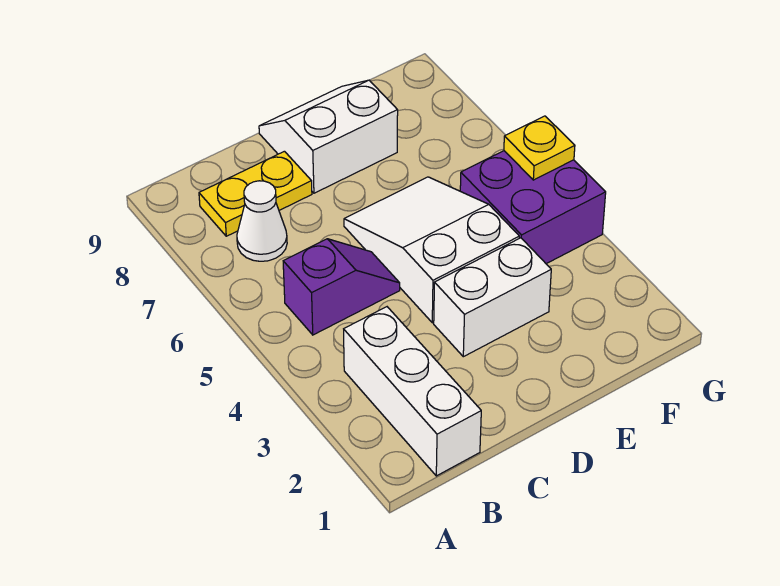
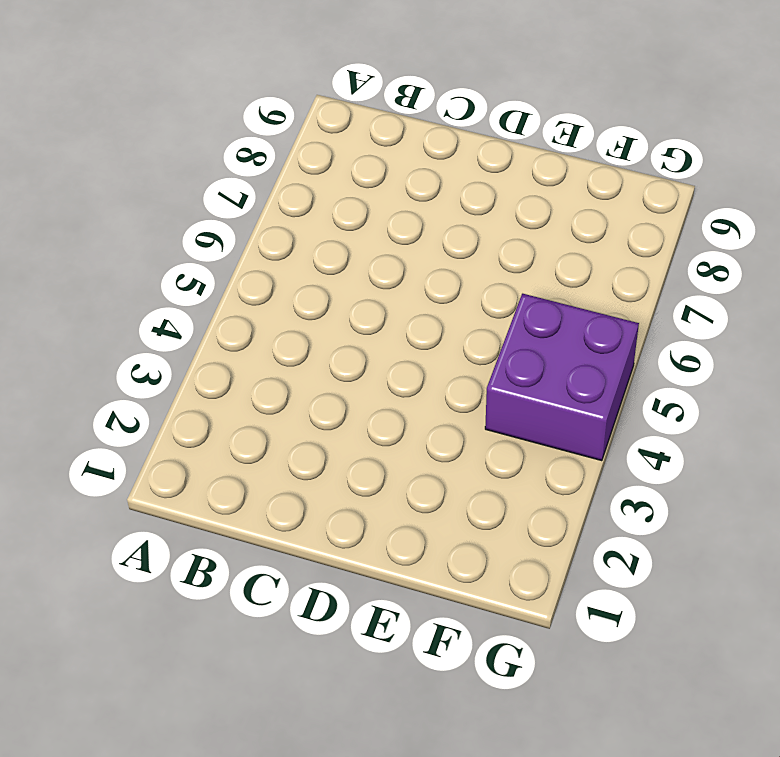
none -> white brick B1:B3 level 1
none -> purple slope B5:C5 level 1 top B

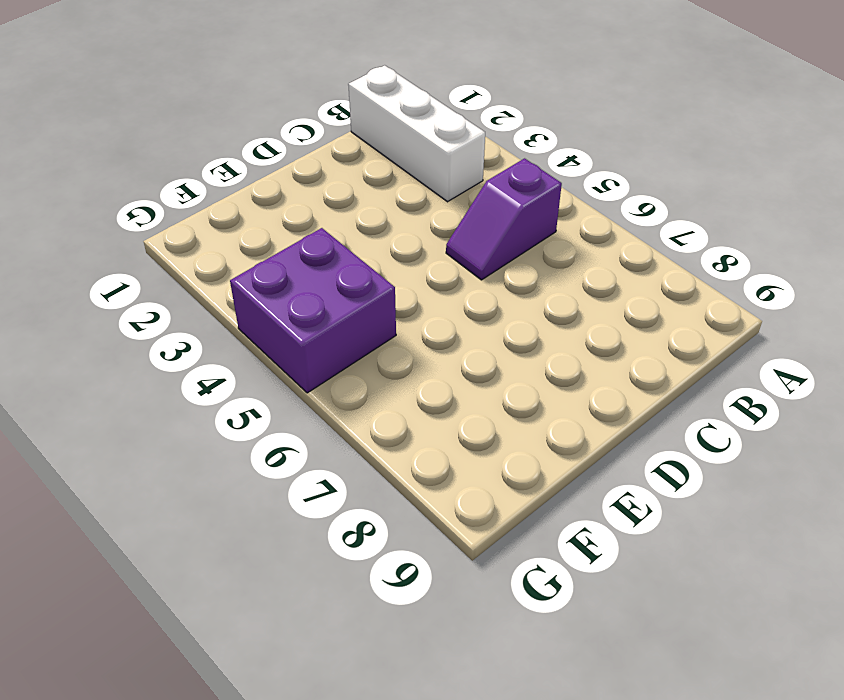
none -> white cone B7 level 1
none -> yellow plate B8:C8 level 1

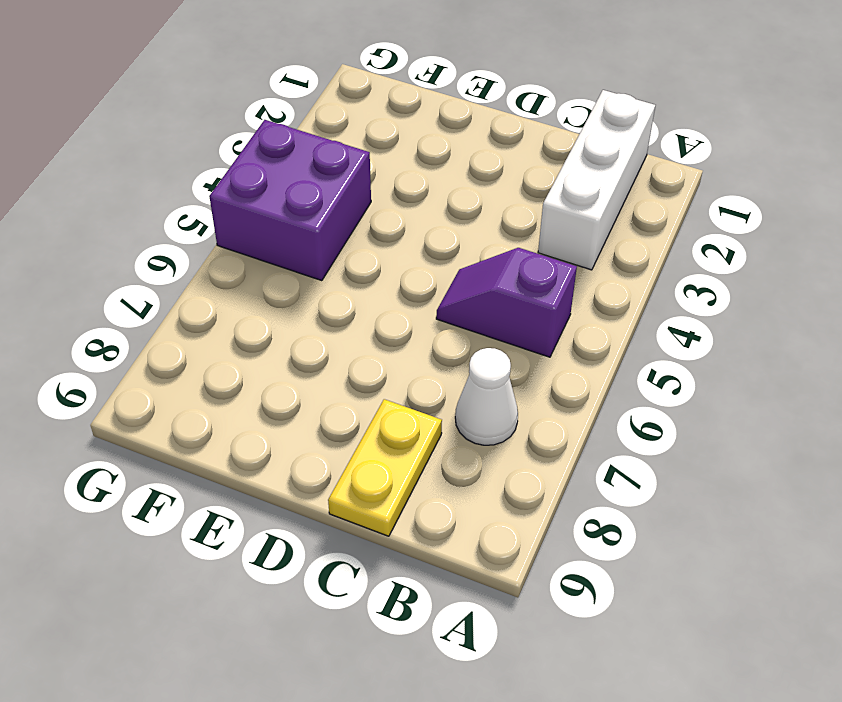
yellow plate C8:C9 level 1 -> yellow plate B8:C8 level 1
none -> white brick D3:E3 level 1
none -> white slope D4:E6 level 1 top 4

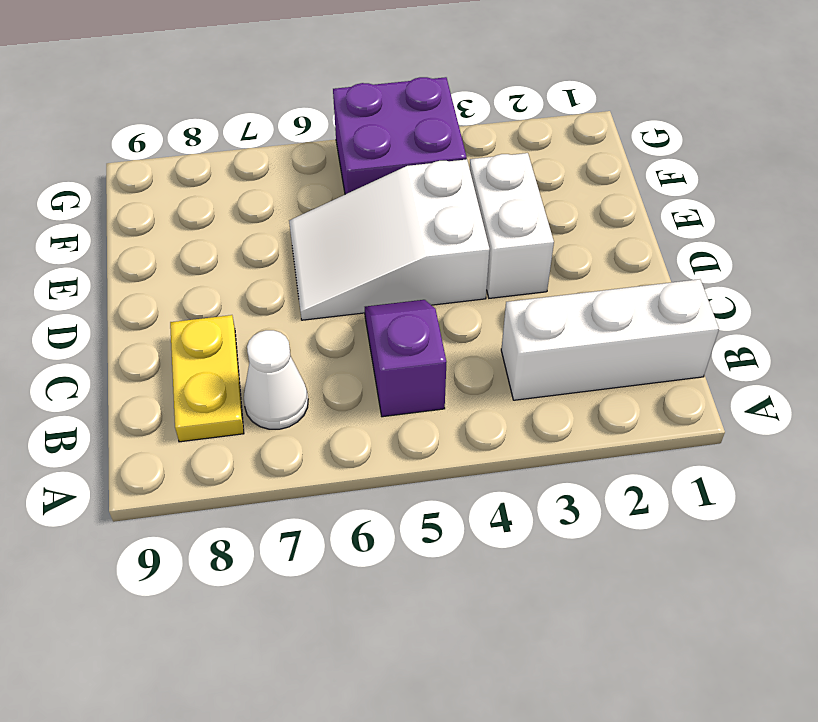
none -> white slope D8:E9 level 1 top 8
none -> yellow plate G5 level 2

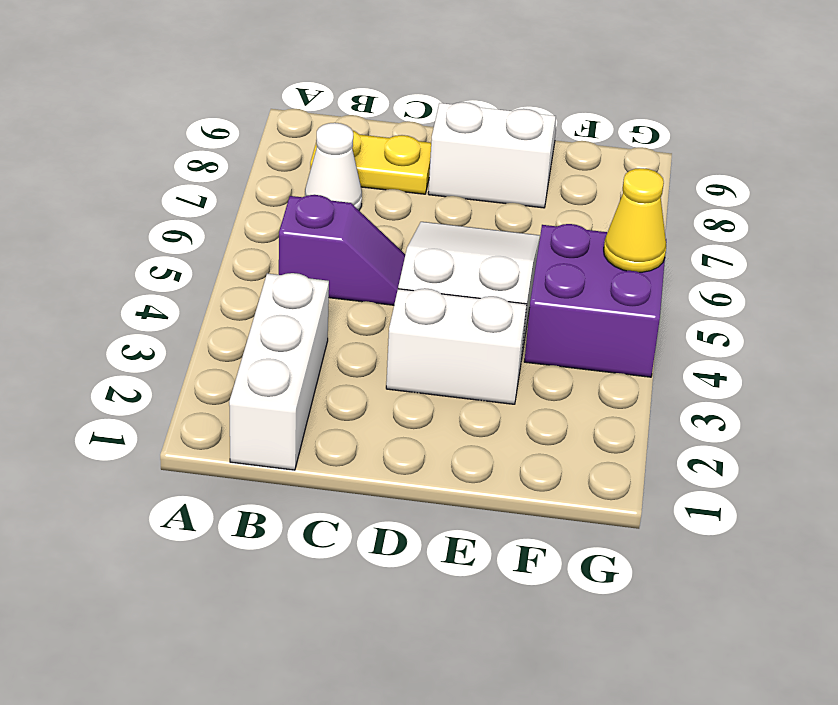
yellow cone G5 level 2 -> yellow plate G5 level 2

